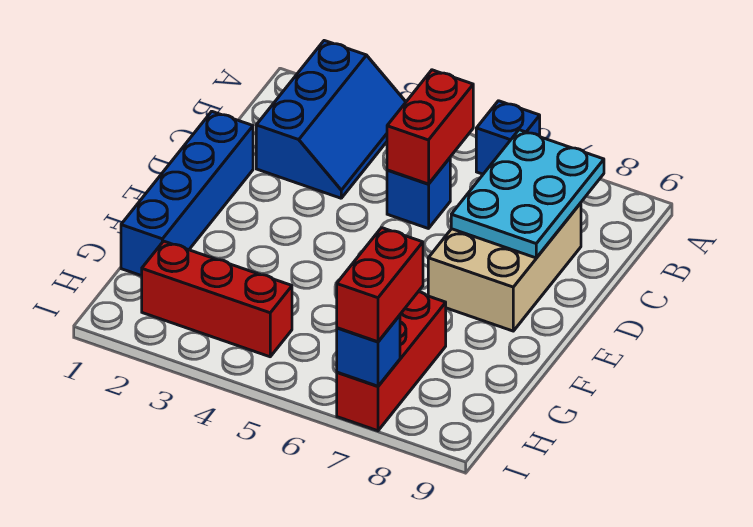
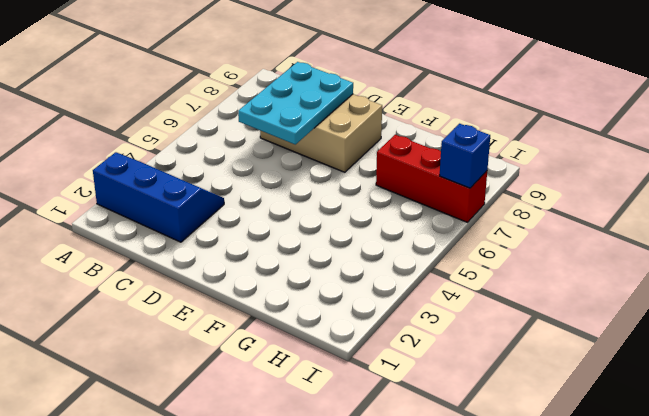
cyan plate C6:D8 level 2 -> cyan plate B7:D8 level 2
none -> blue brick A6 level 1
none -> blue brick C5 level 1

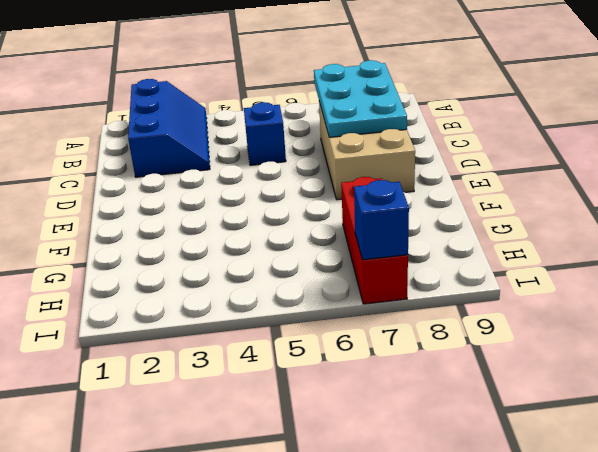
none -> blue brick A6 level 1
none -> blue brick D1:G1 level 1

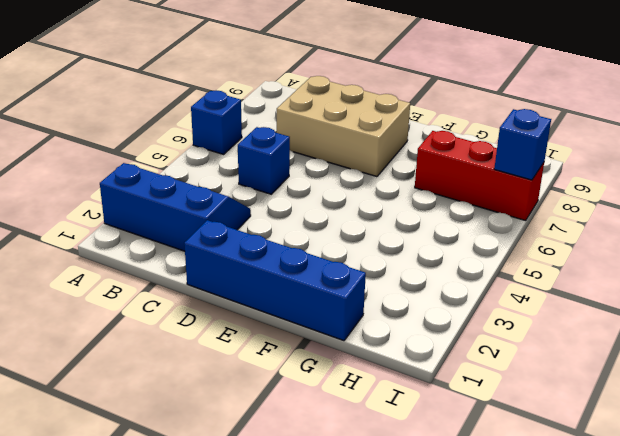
none -> red brick H2:H4 level 1
none -> red brick B5:C5 level 2

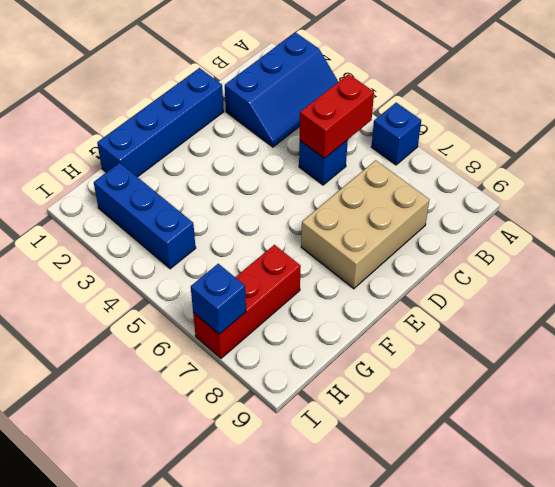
blue brick H2:H4 level 1 -> red brick H2:H4 level 1
none -> cyan plate B7:D8 level 2
none -> red brick H7:I7 level 3

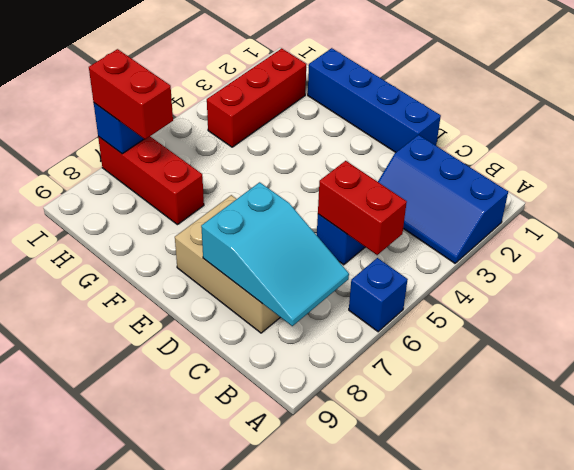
cyan slope B7:D8 level 2 top D -> cyan plate B7:D8 level 2

